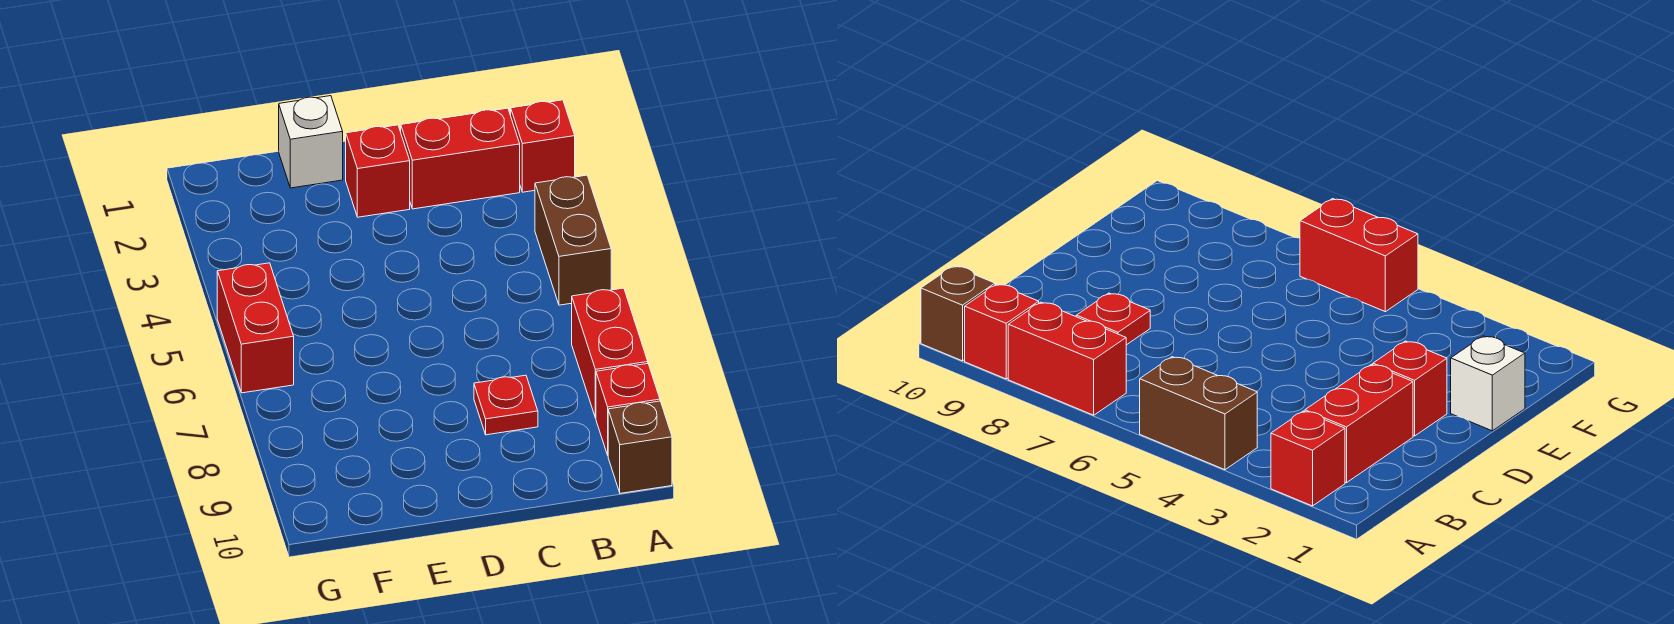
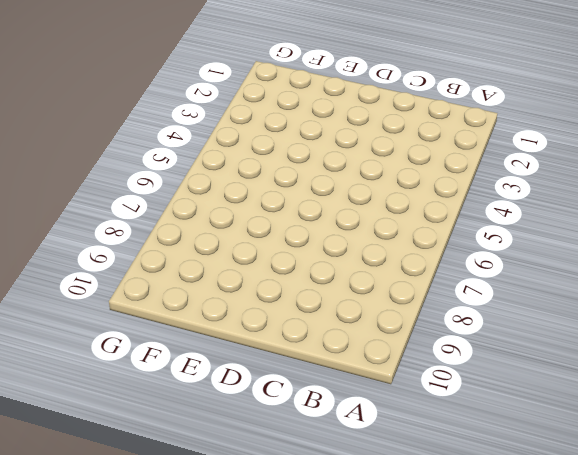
none -> red brick A2 level 1
none -> brown brick A4:A5 level 1

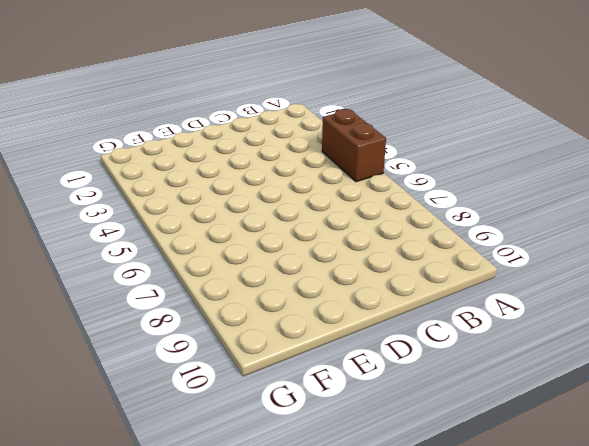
none -> red brick A2 level 1
none -> red brick A7:A8 level 1

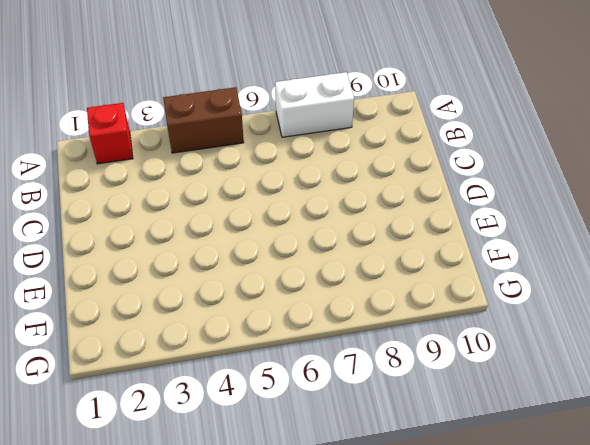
white brick A7:A8 level 1 -> red brick A7:A8 level 1
none -> red brick A9 level 1
none -> brown brick A10 level 1

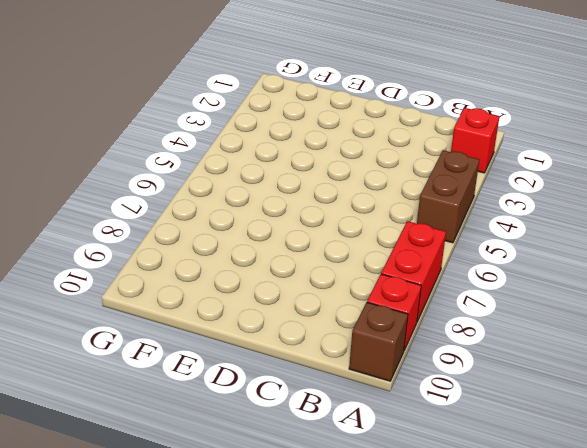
none -> red brick B2:C2 level 1
none -> red plate C8 level 1

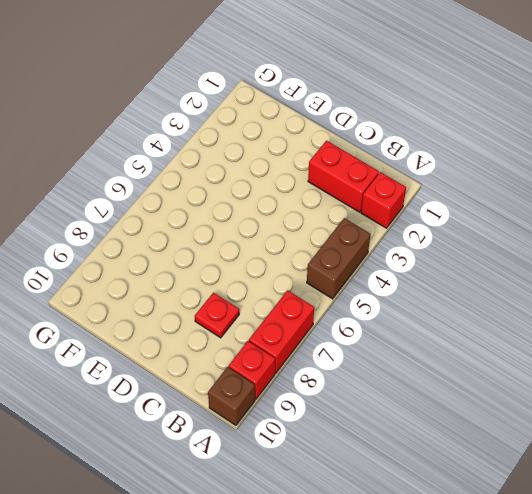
none -> red brick D2 level 1
none -> white brick E1 level 1

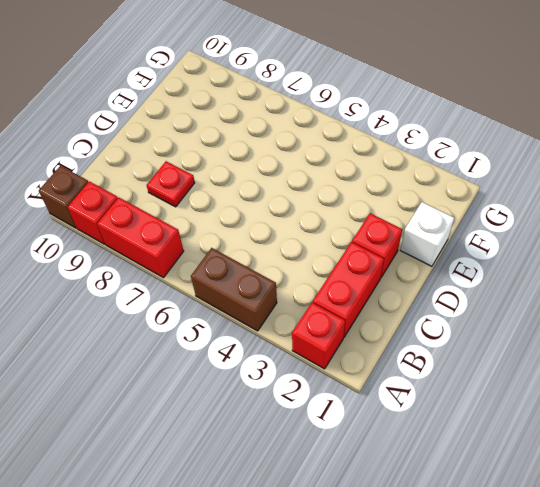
none -> red brick G5:G6 level 1

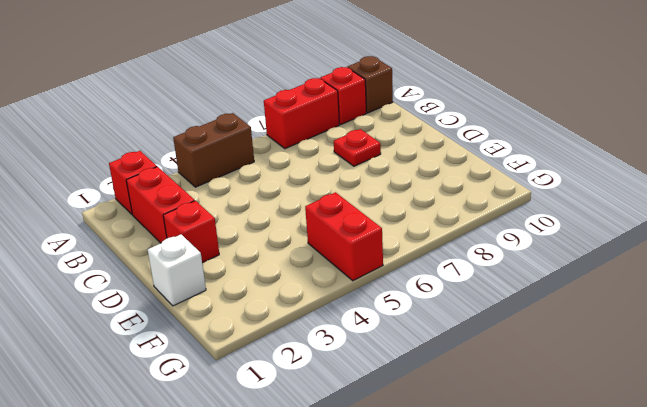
red brick F5:G5 level 1 -> red brick G5:G6 level 1

